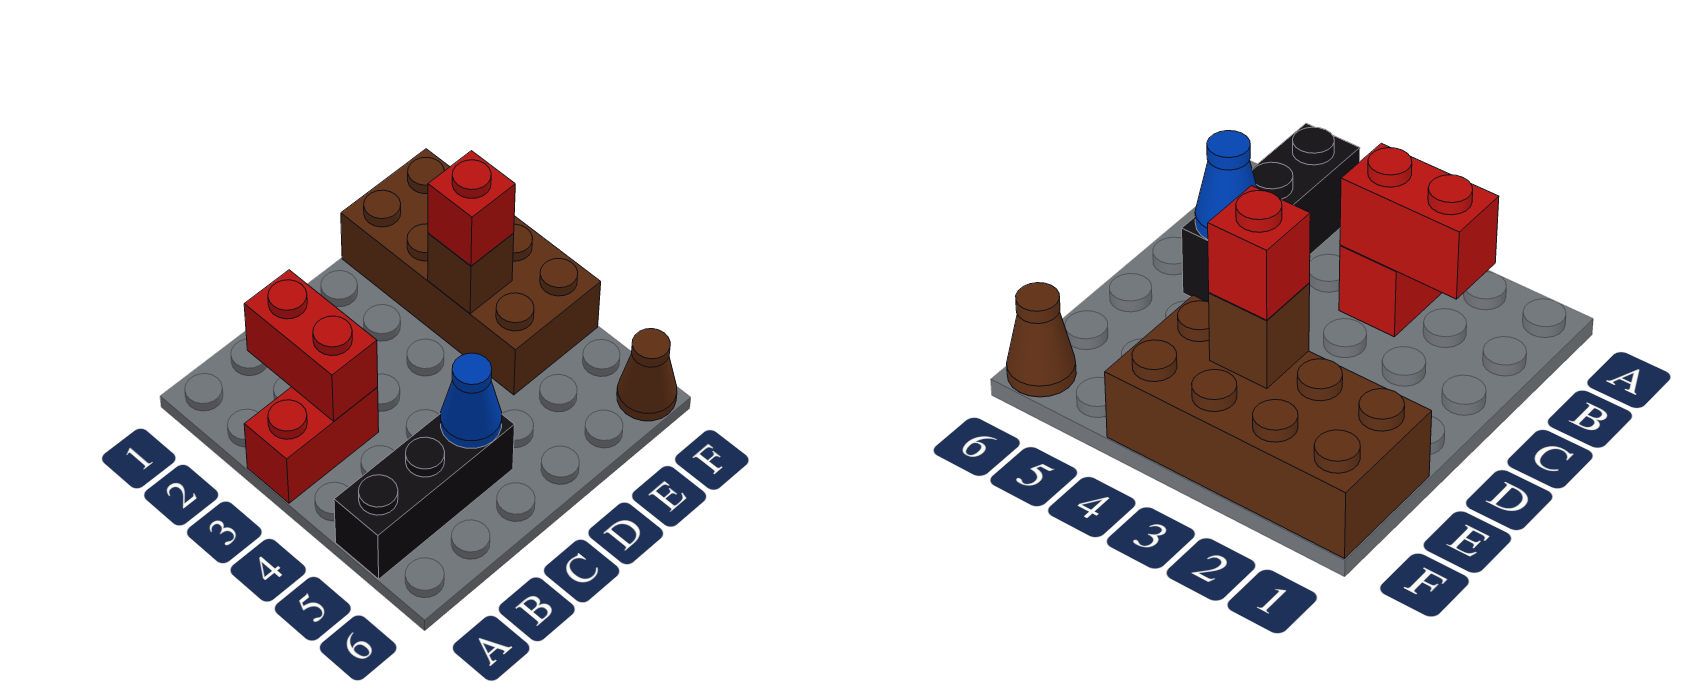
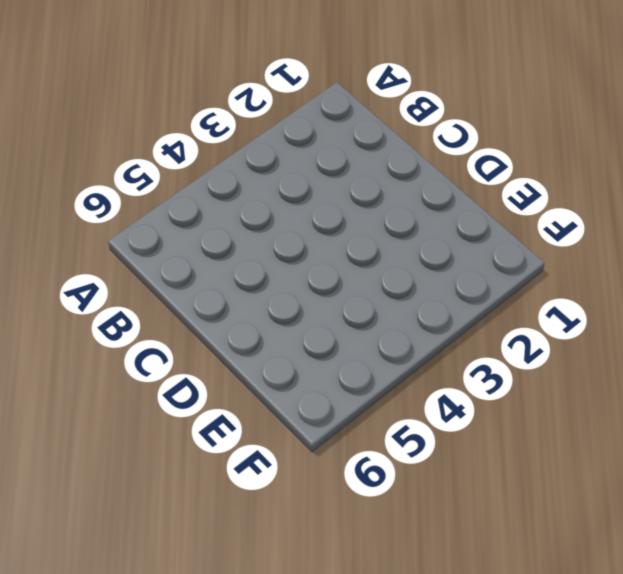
none -> red brick A3:B3 level 1
none -> black brick A5:C5 level 1

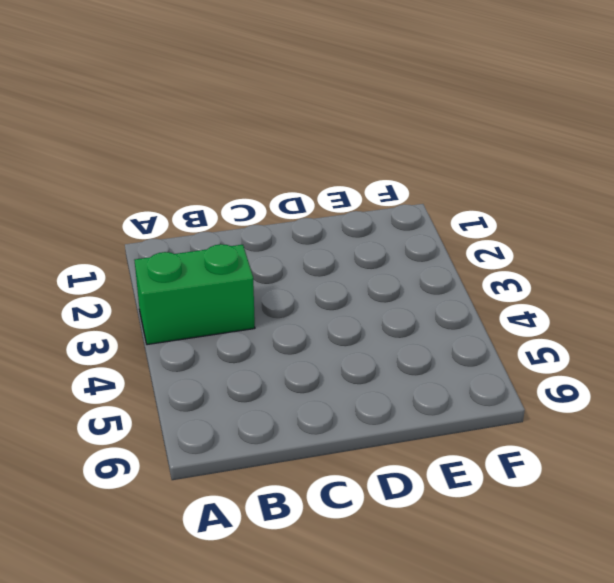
green brick A3:B3 level 1 -> red brick A3:B3 level 1
none -> black brick A5:C5 level 1
none -> brown brick E1:F4 level 1

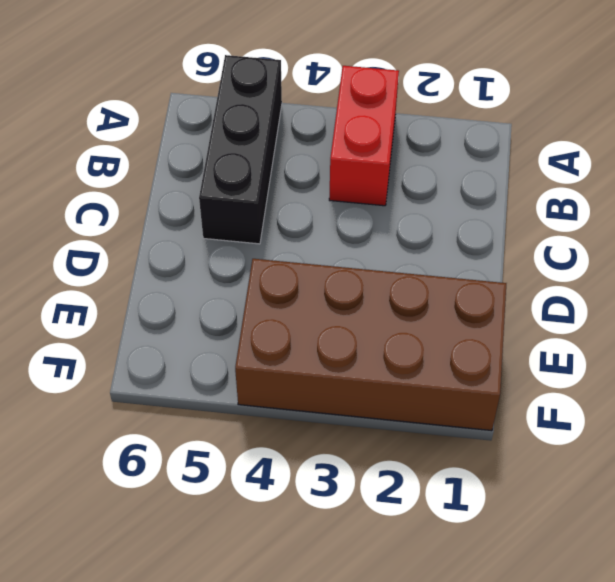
none -> brown cone F6 level 1
none -> red brick B2:B3 level 2

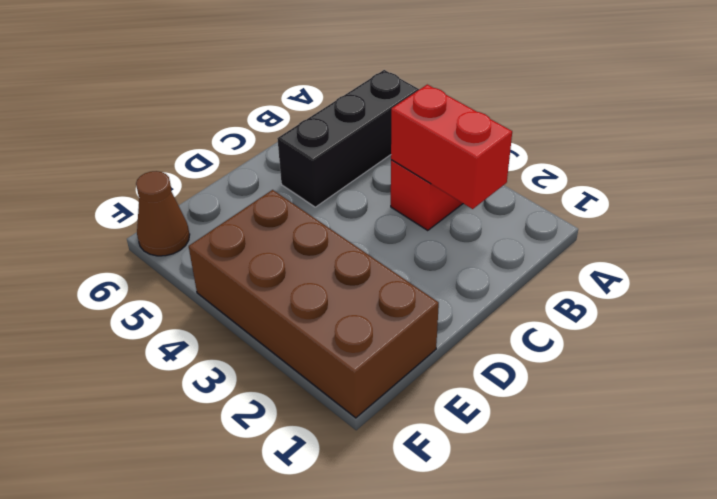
none -> blue cone C5 level 2
none -> brown brick E3 level 2

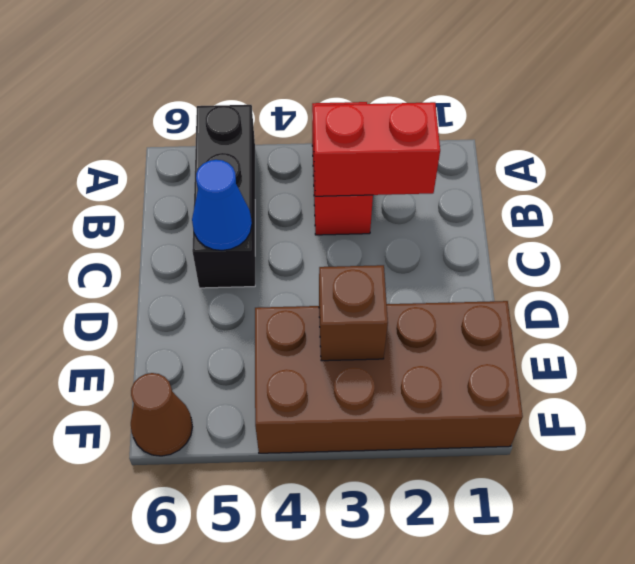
none -> red brick E3 level 3

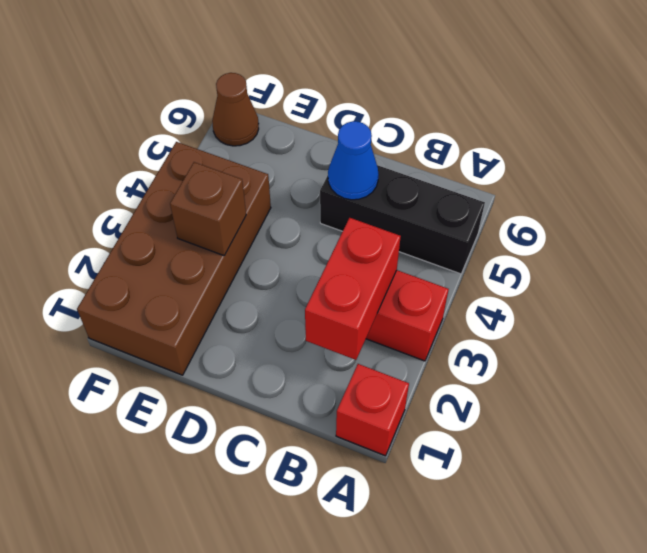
red brick A1 level 1 -> red brick E3 level 3

